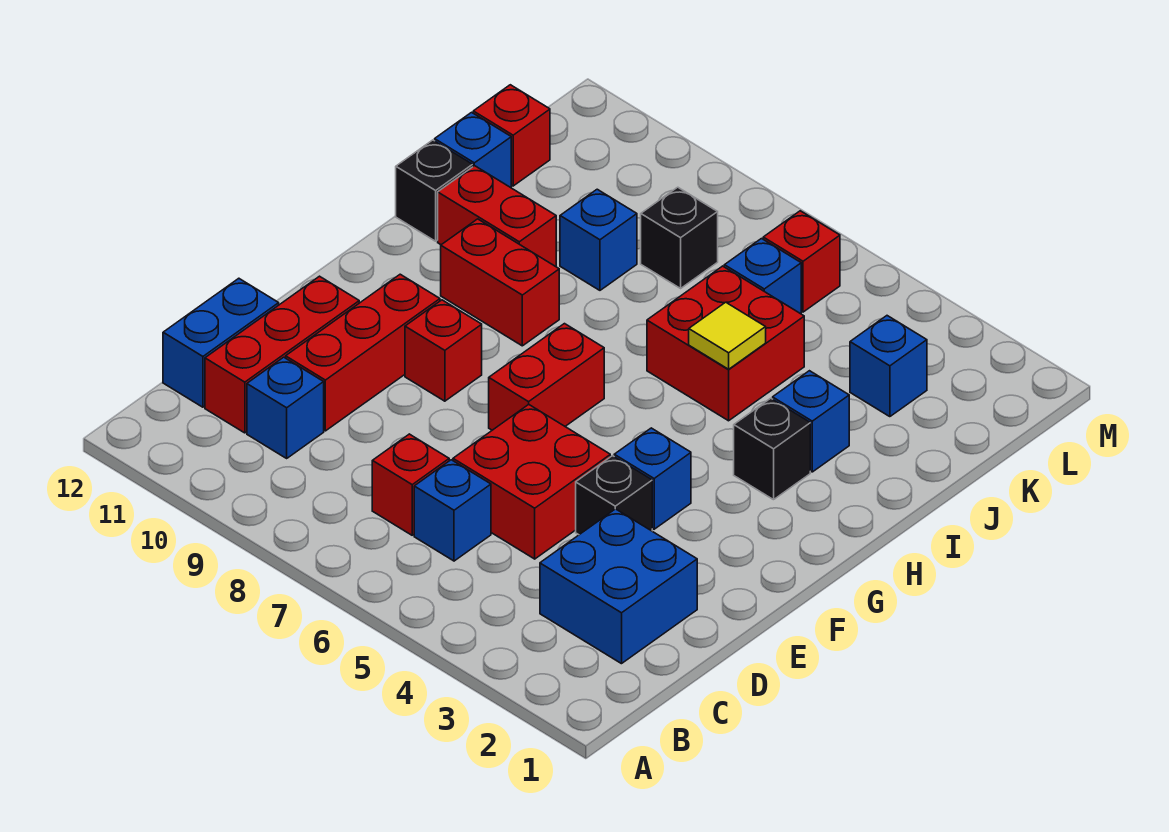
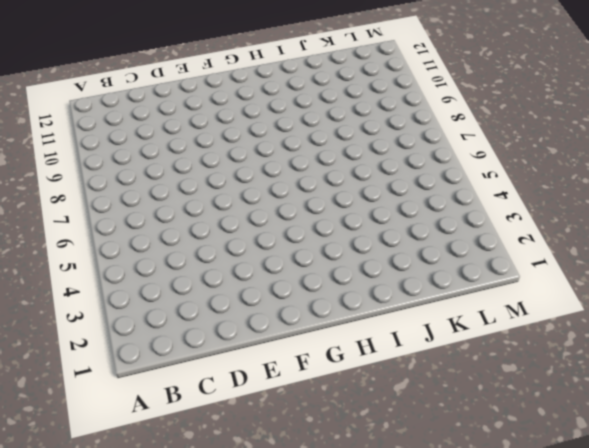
none -> blue brick C2:D3 level 1
none -> blue brick C6 level 1
none -> red brick C7 level 1

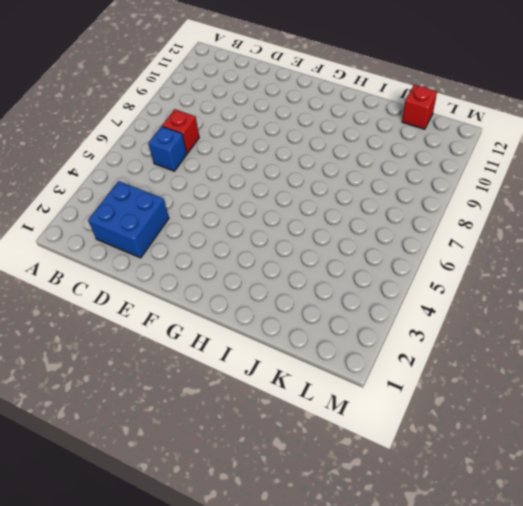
none -> blue brick C10 level 1
none -> red brick C11:E11 level 1
none -> blue brick C12:D12 level 1

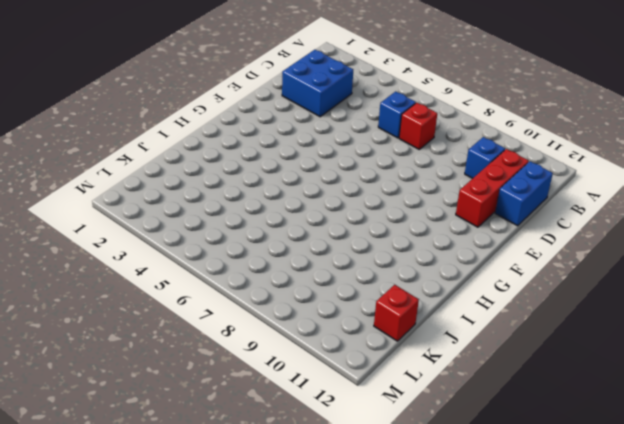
none -> red brick D5:E6 level 1
none -> red brick D10:F10 level 1
none -> black brick E4 level 1

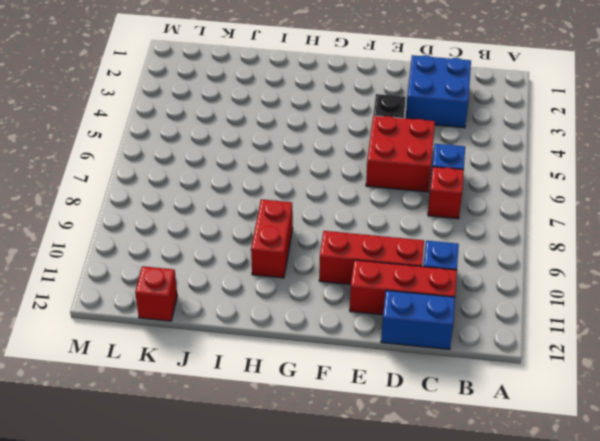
none -> blue brick F4 level 1
none -> red brick F7:G7 level 1
none -> red brick F9 level 1

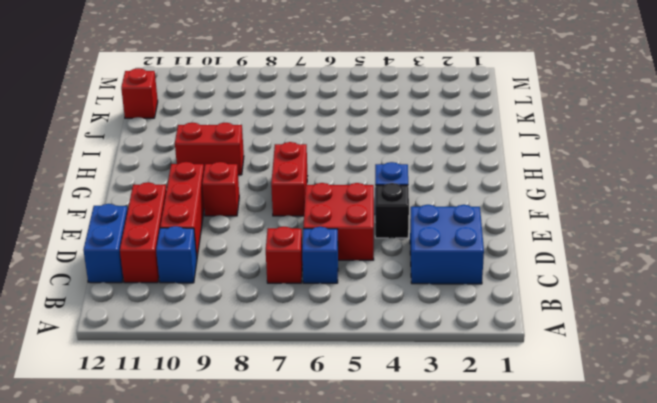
none -> black brick H3 level 1
none -> blue brick I3 level 1
none -> red brick I5:J6 level 1

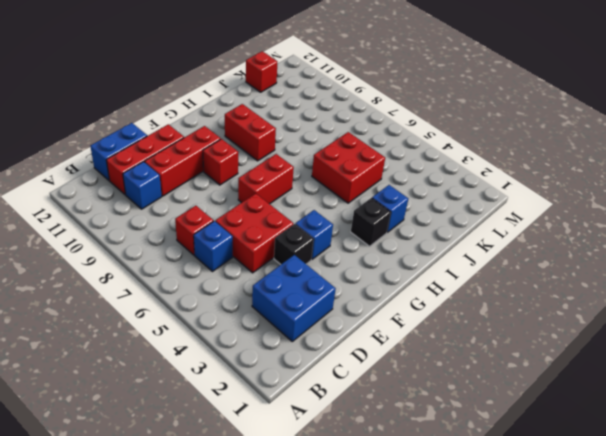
none -> red brick I10:I11 level 1
none -> black brick I12 level 1
none -> blue brick J9 level 1

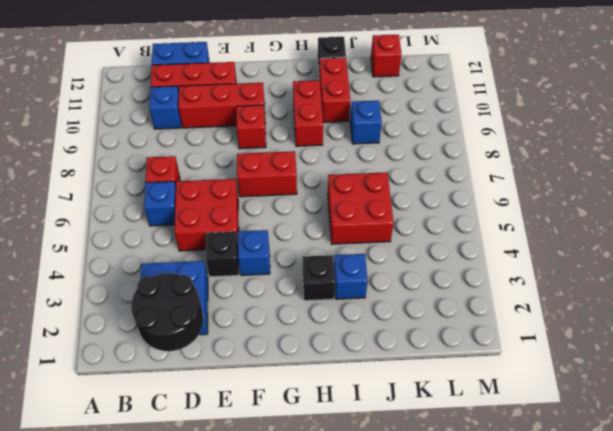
black round brick C1:D2 level 2 -> none
none -> blue brick J12 level 1
none -> blue brick K3 level 1
none -> blue brick K6 level 1

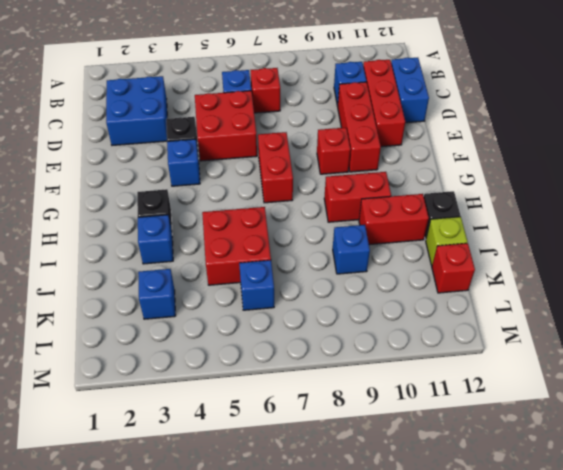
lime brick J12 level 1 -> blue brick J12 level 1
none -> black brick K8 level 1
none -> red brick L6 level 1
none -> yellow tile I5 level 2

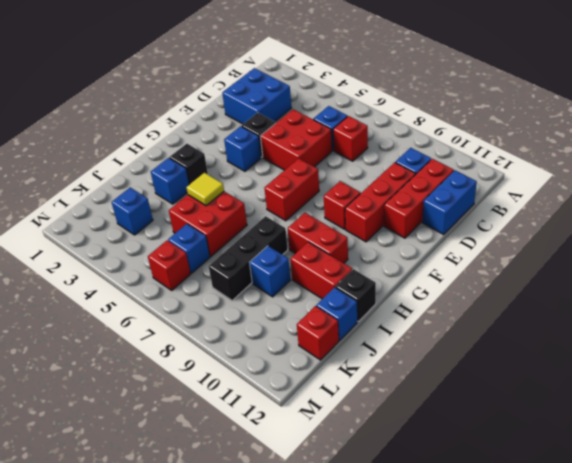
black brick I8:K8 level 1 -> black brick K8 level 1

